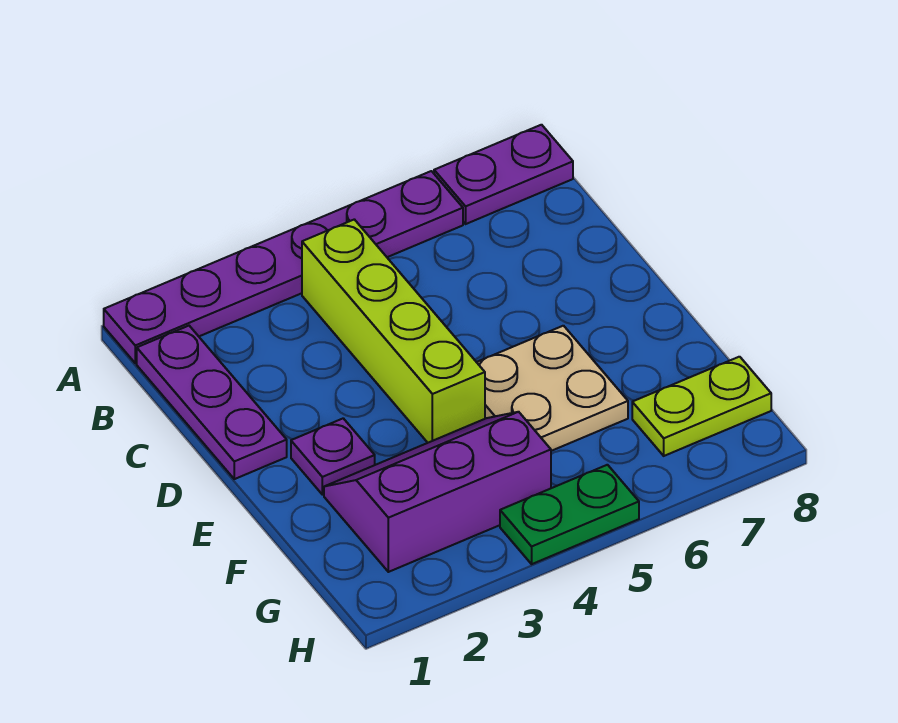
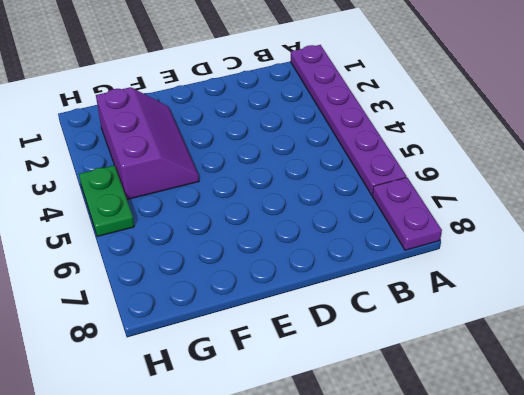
none -> purple plate B1:D1 level 1
none -> lime brick B4:E4 level 1

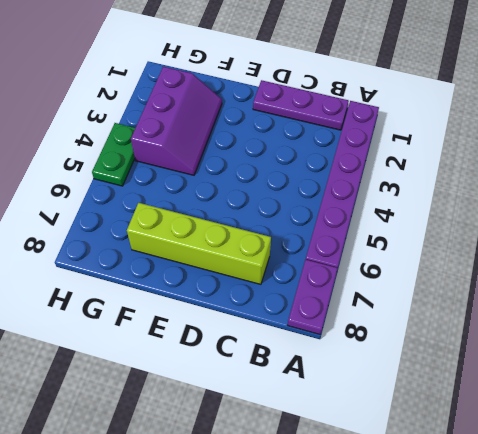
lime brick C7:F7 level 1 -> lime brick B4:E4 level 1
none -> purple plate E2 level 1
none -> tan plate E5:F6 level 1

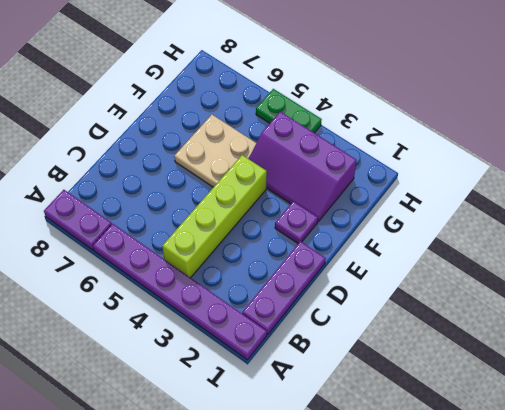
none -> lime plate G7:G8 level 1

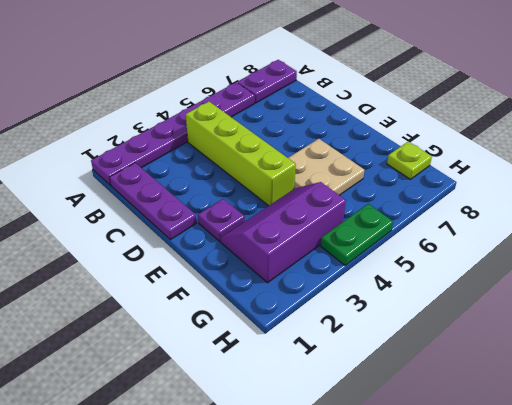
lime plate G8 level 1 -> lime plate G7:G8 level 1

